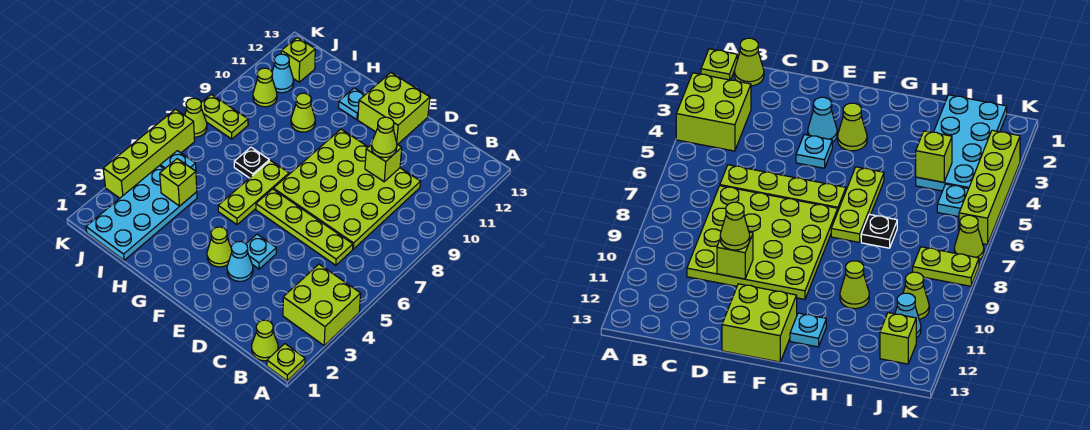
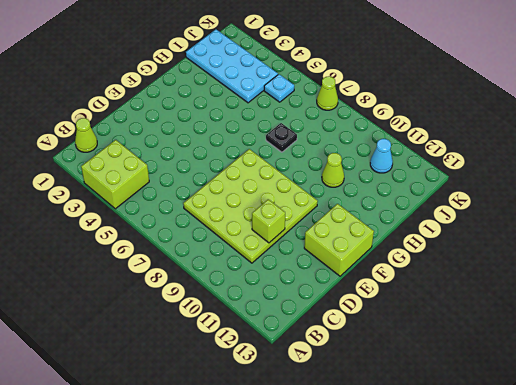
none -> lime plate A1 level 1
none -> lime plate C6:F6 level 1
none -> cyan cone E3 level 1

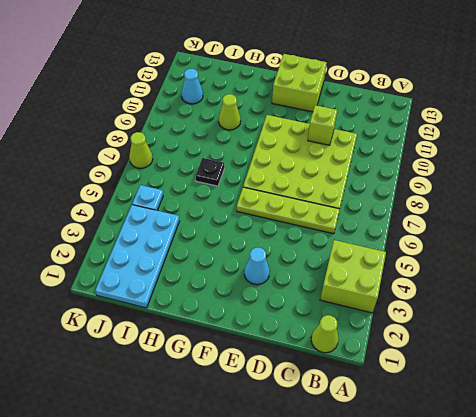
none -> lime plate A1 level 1
none -> cyan plate E4 level 1
none -> lime cone F3 level 1

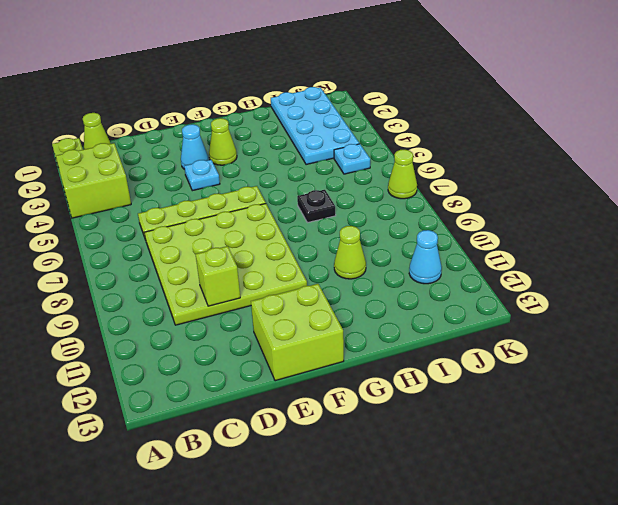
none -> lime plate G5:G7 level 1
none -> cyan plate G12 level 1
none -> lime plate J8:K8 level 1

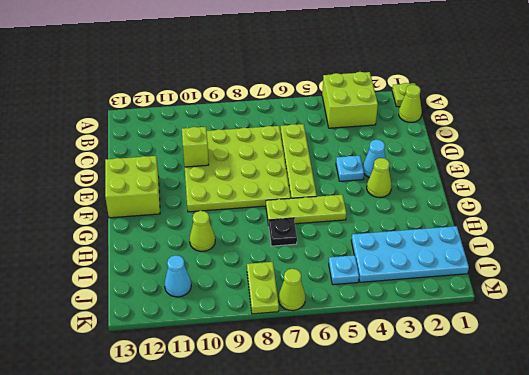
none -> cyan plate G12 level 1
none -> lime cone J10 level 1
none -> lime brick J12 level 1

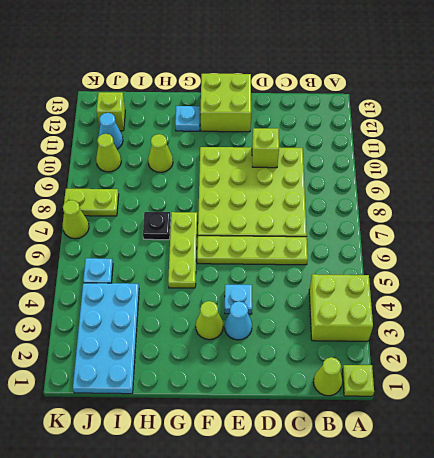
none -> lime brick K3:K6 level 1
none -> lime brick I4 level 2
none -> lime cone D10 level 3

